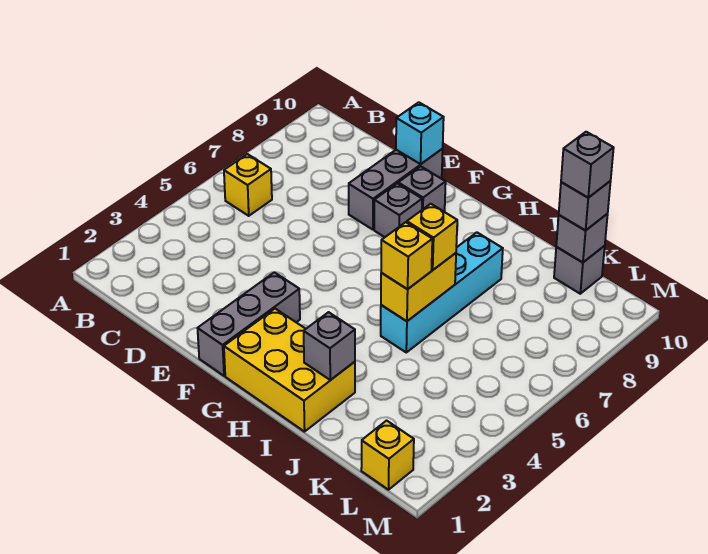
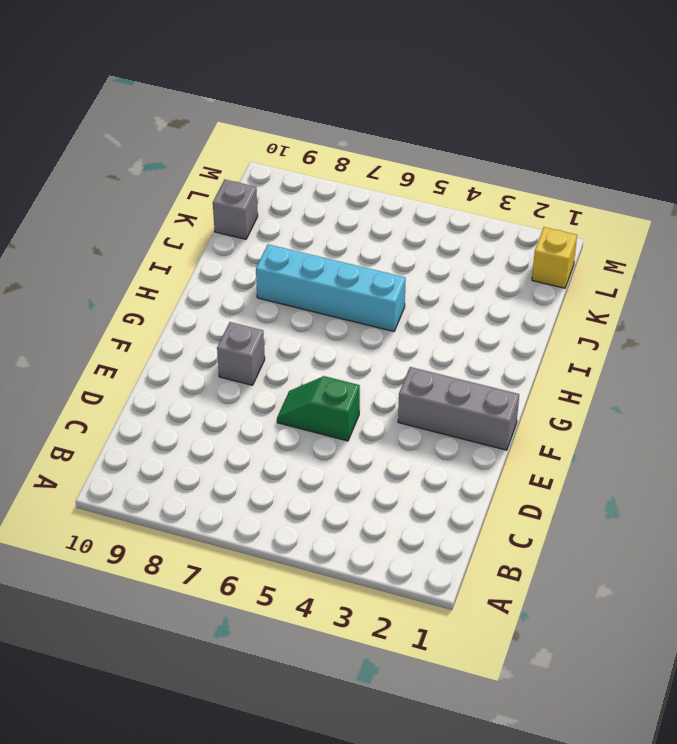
green slope E5:E6 level 1 top 5 -> none
none -> yellow brick B6 level 1
none -> grey brick E8:E10 level 1
none -> grey brick F9 level 1

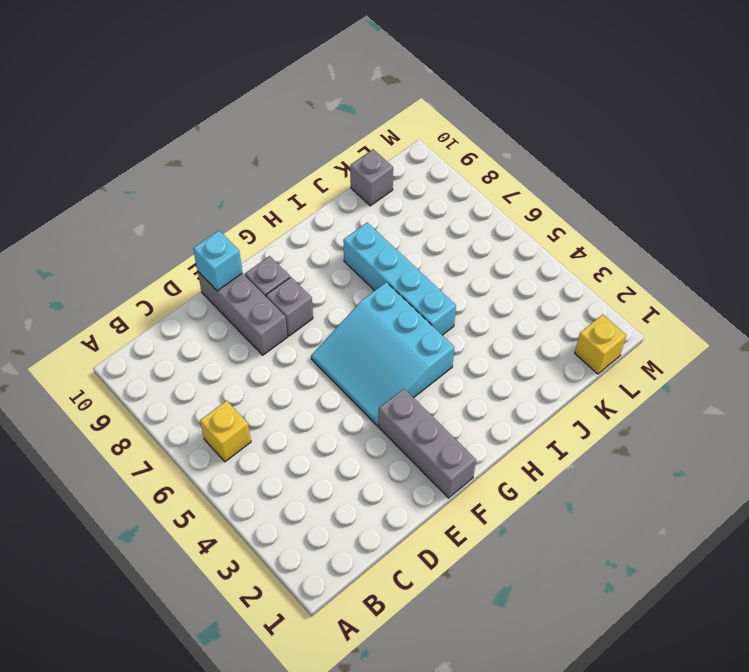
cyan slope F4:H6 level 1 top H -> none
none -> yellow brick G1:I2 level 1
none -> grey brick I2 level 2
none -> yellow brick I5:I6 level 2

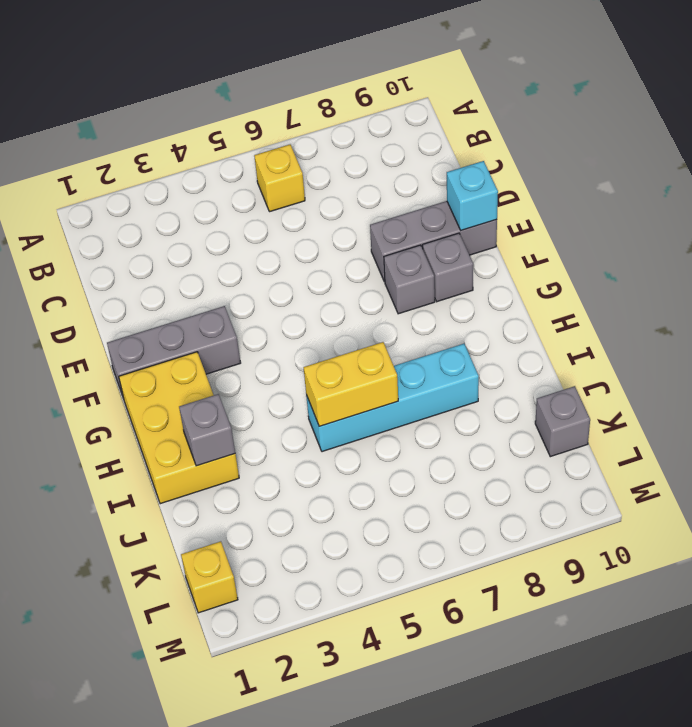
none -> grey brick K10 level 2
none -> yellow brick I5 level 3
none -> yellow brick I6 level 3

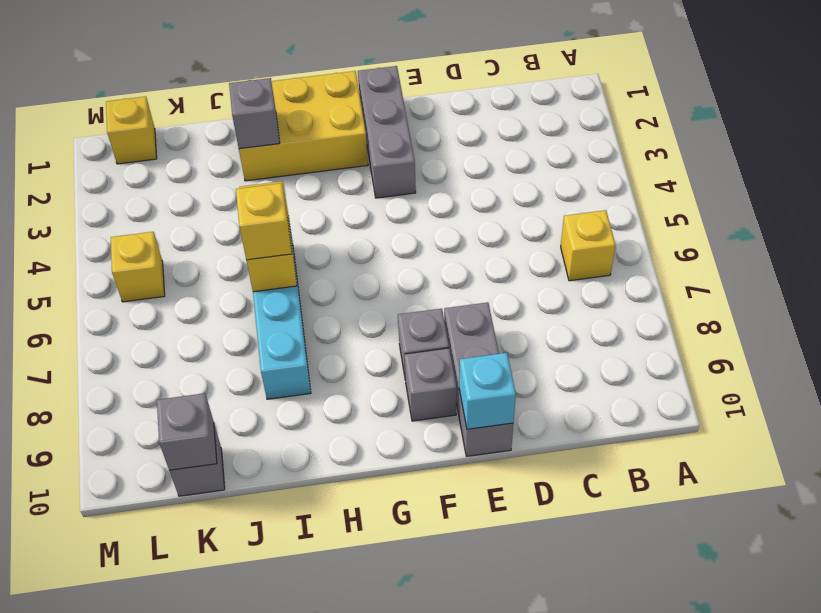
yellow brick L5 level 1 -> yellow brick I5 level 3
none -> grey brick K10 level 3
none -> grey brick K10 level 4

